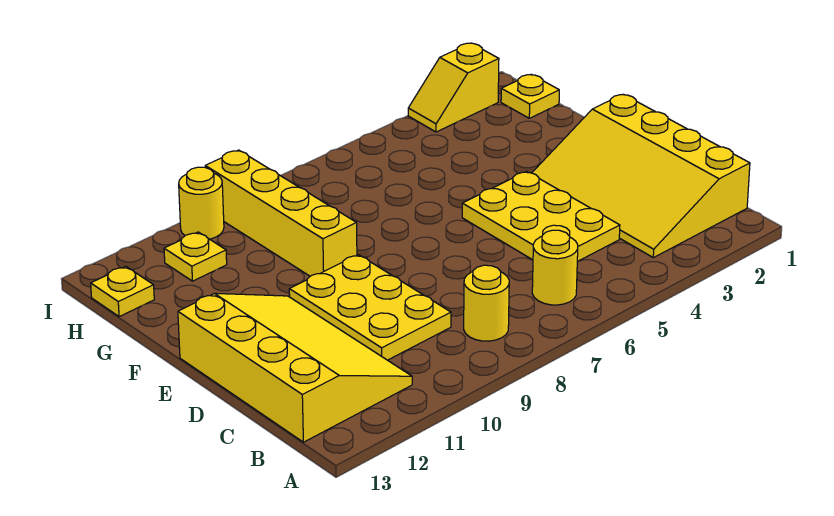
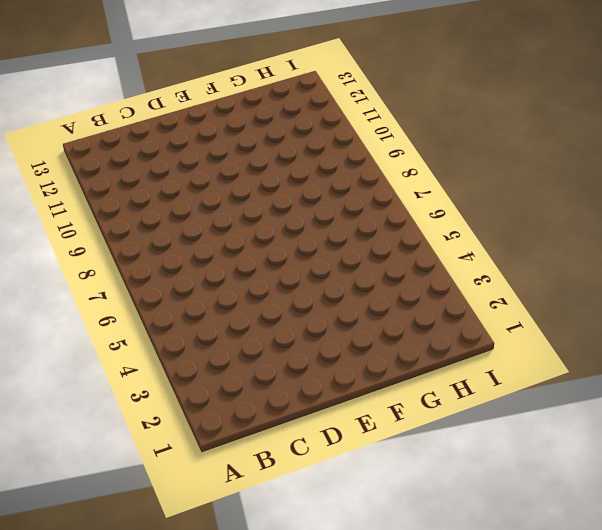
none -> yellow slope B1:E3 level 1 top 1
none -> yellow round brick B6 level 1
none -> yellow round brick B8 level 1

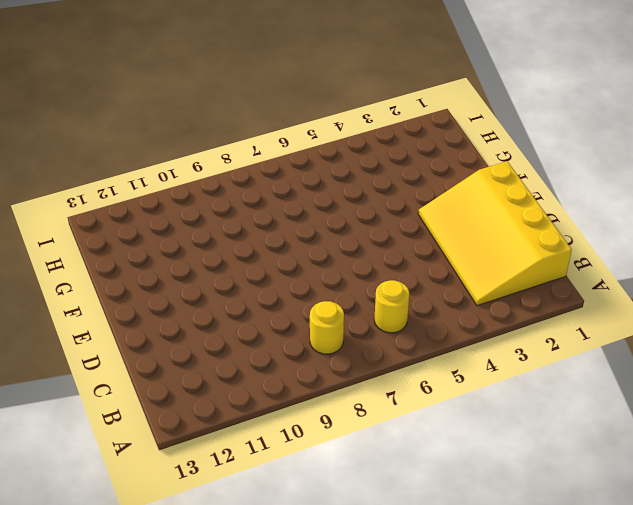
none -> yellow slope B11:E13 level 1 top 13
none -> yellow plate C4:E5 level 1
none -> yellow plate C9:E10 level 1

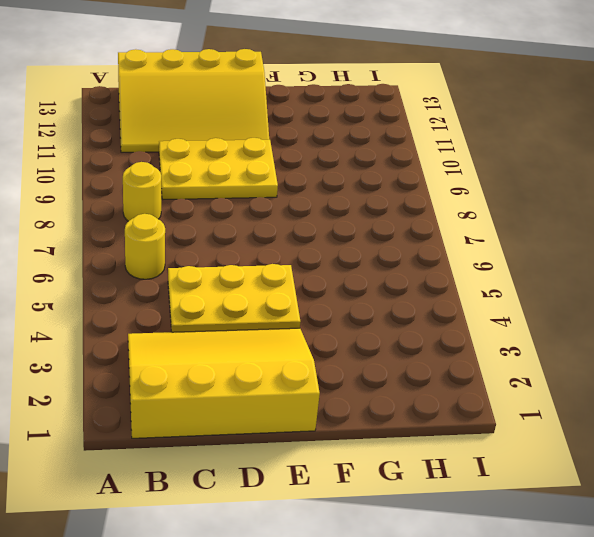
none -> yellow brick F9:I9 level 1
none -> yellow plate H1 level 1
none -> yellow plate H11 level 1

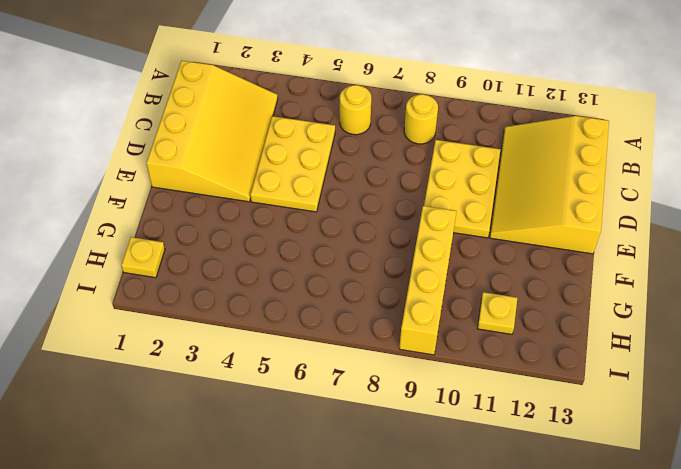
none -> yellow plate H13 level 1
none -> yellow slope I2:I3 level 1 top 2
none -> yellow round brick I10 level 1

